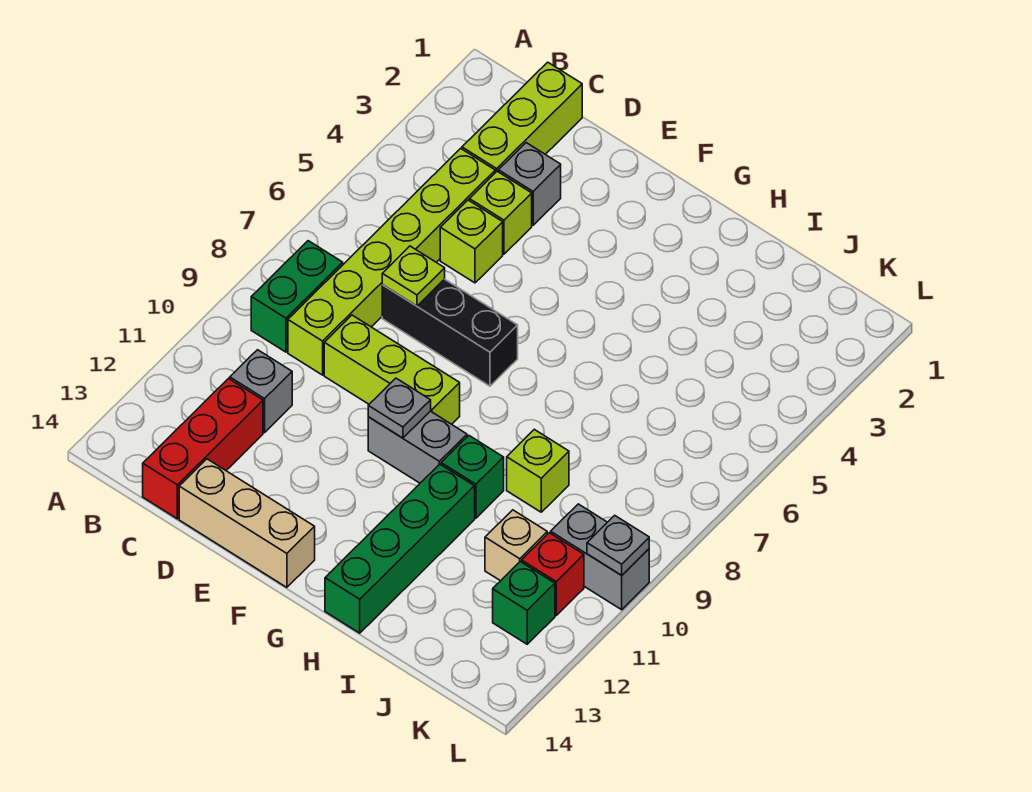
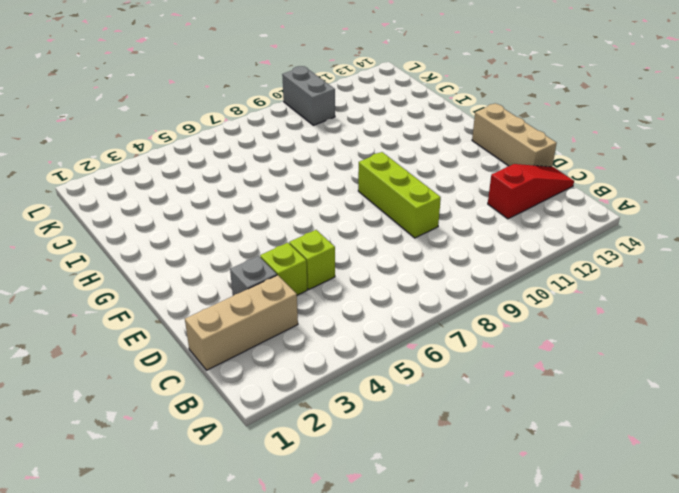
tan brick C1:C3 level 1 -> lime brick C1:C3 level 1
red slope C12:C14 level 1 top 12 -> red brick C12:C14 level 1
none -> green brick B8:B9 level 1
none -> lime brick C4:C9 level 1
none -> grey brick C11 level 1

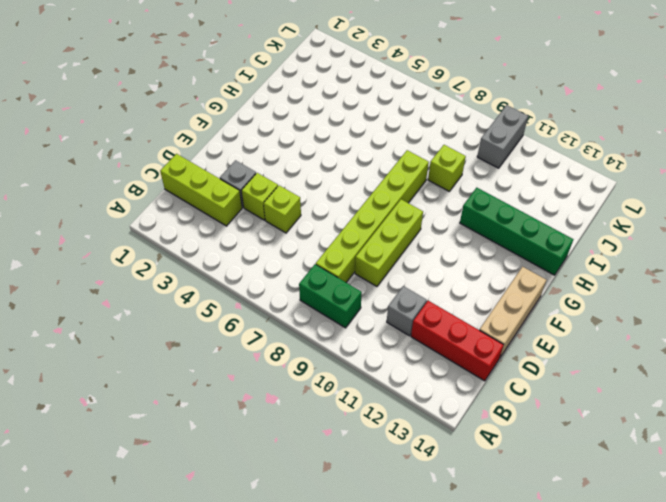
lime brick C8:H8 level 1 -> lime brick C4:C9 level 1
none -> black brick D7:F7 level 1
none -> grey brick F10:G10 level 1
none -> green brick H10 level 1

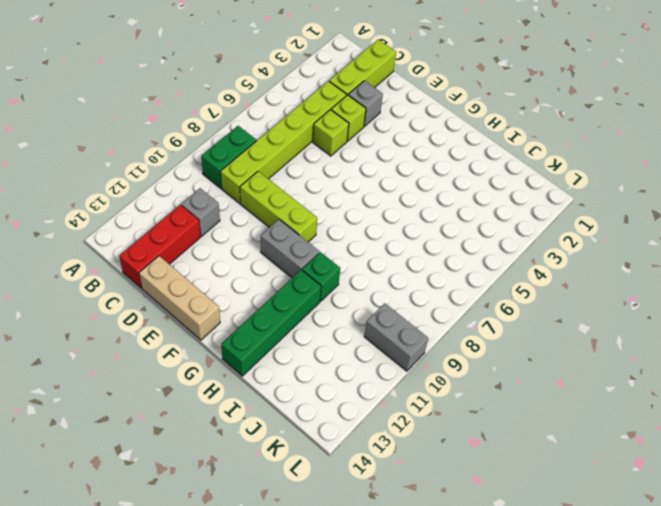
none -> black brick D7:F7 level 1
none -> lime brick I9 level 1
none -> tan brick J11 level 1

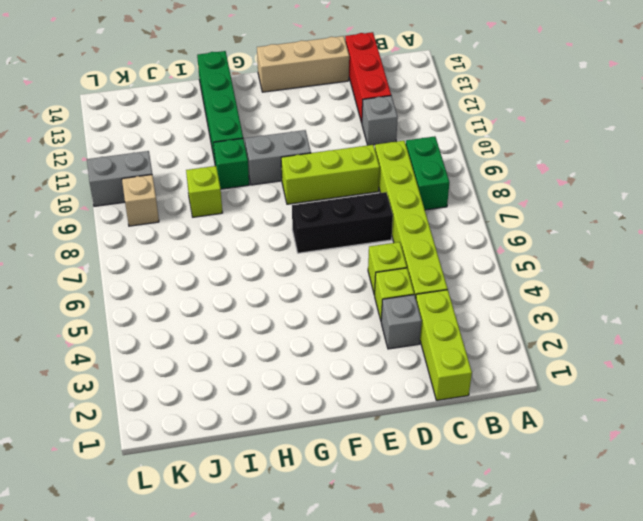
tan brick K9 level 1 -> tan brick J11 level 1
none -> red brick K11 level 1
none -> green brick K12 level 1
none -> lime plate D7 level 2

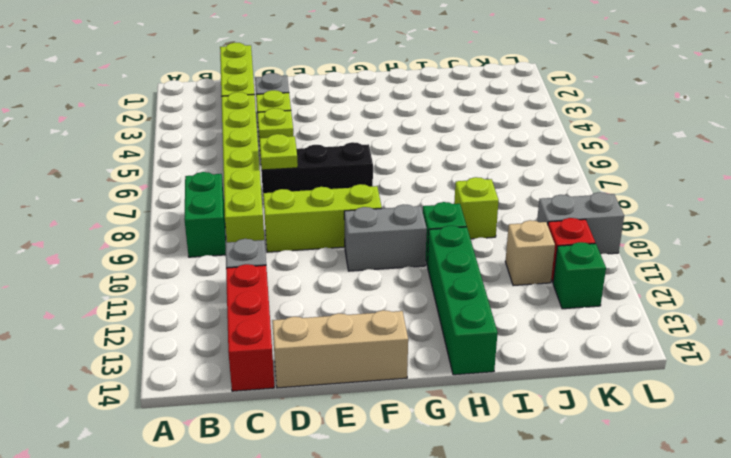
none -> grey plate F10 level 2
none -> grey plate L10 level 2

